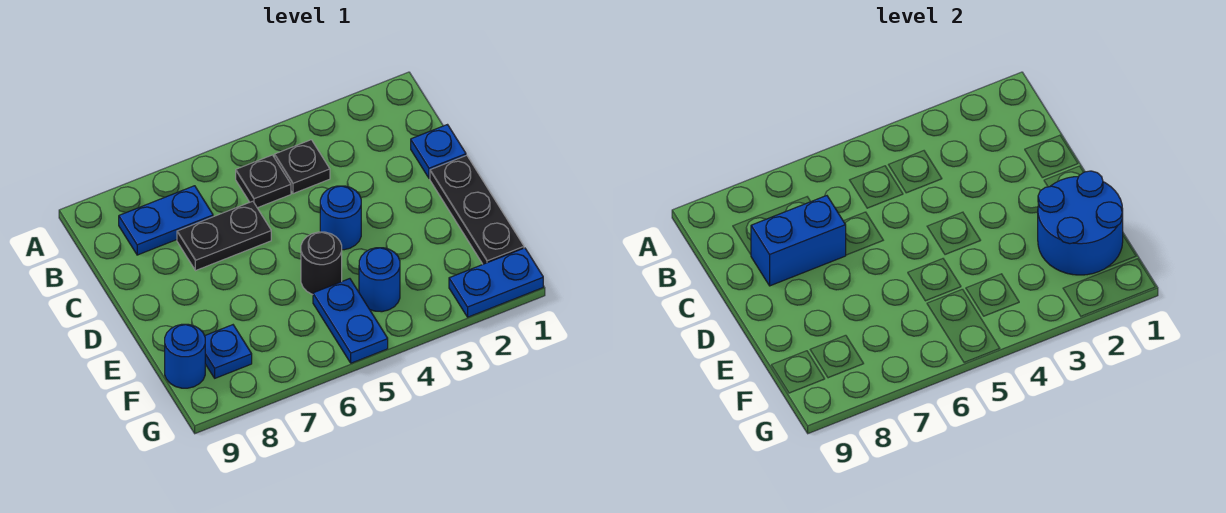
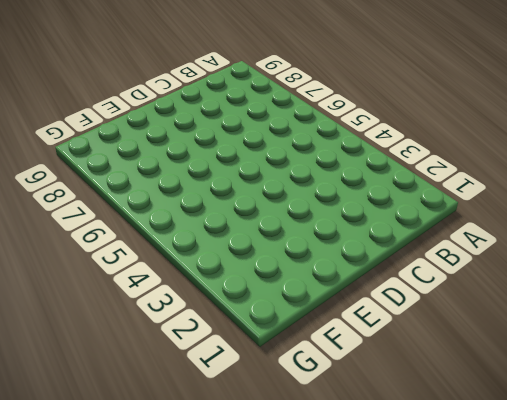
none -> black plate B4 level 1
none -> black plate B5 level 1
none -> blue plate B7:B8 level 1

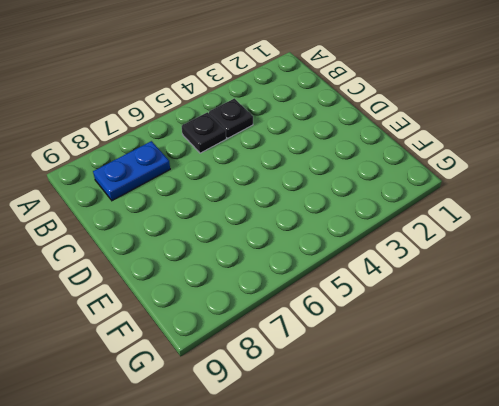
none -> blue plate C1 level 1
none -> black plate C6:C7 level 1
none -> black plate D1:F1 level 1

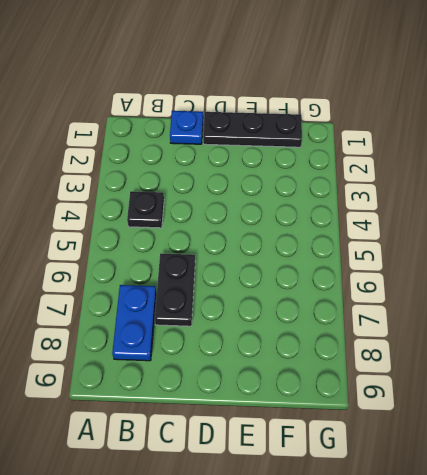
none -> black plate B5 level 1
none -> blue round brick D4 level 1
none -> black round brick E5 level 1

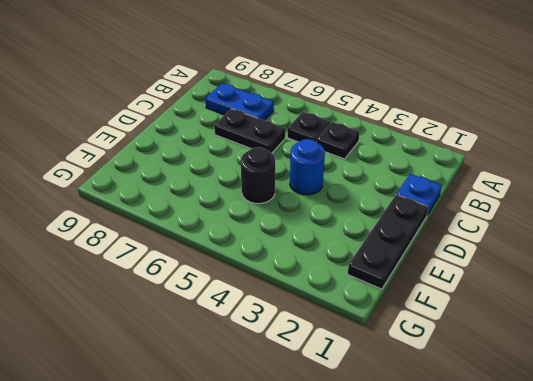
none -> blue round brick F4 level 1
none -> blue plate F5:G5 level 1
none -> blue plate F8 level 1

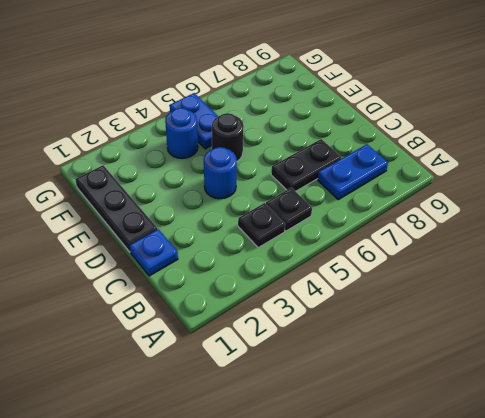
none -> blue plate F8 level 1
none -> blue round brick F9 level 1
none -> blue plate G1:G2 level 1

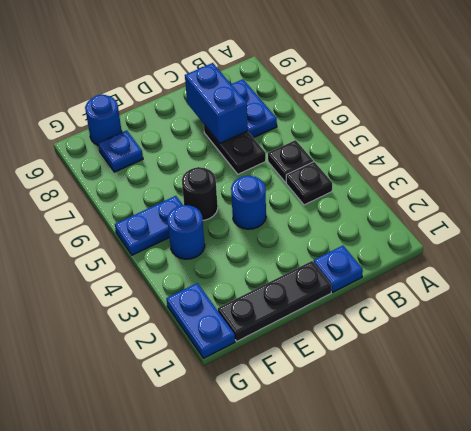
none -> blue round brick E1:F2 level 2

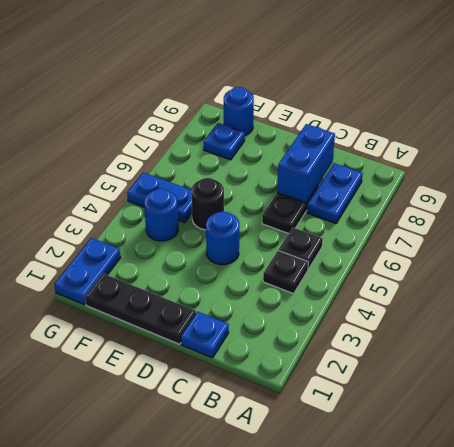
none -> blue round brick E1:F2 level 2

